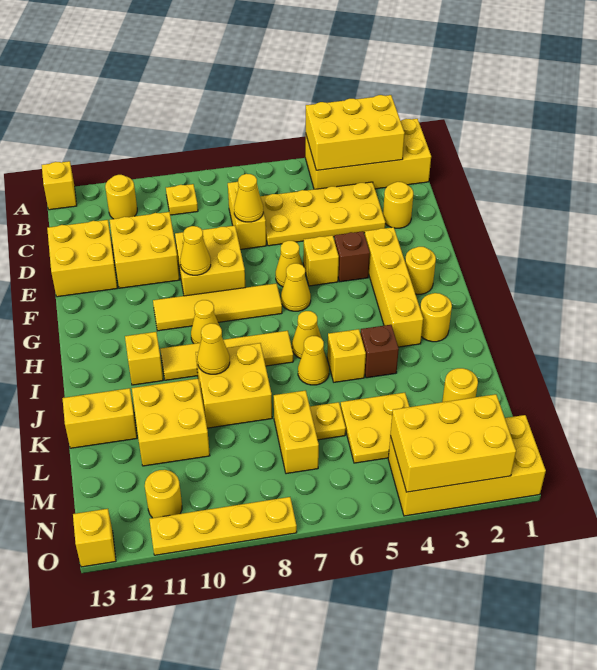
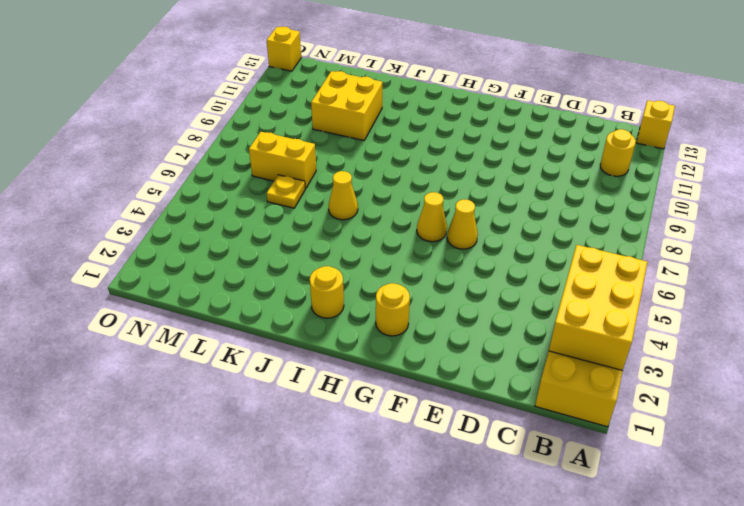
none -> yellow plate B9 level 1
none -> yellow plate C3:D6 level 1
none -> yellow brick C7:D7 level 1
none -> yellow round brick D2 level 1

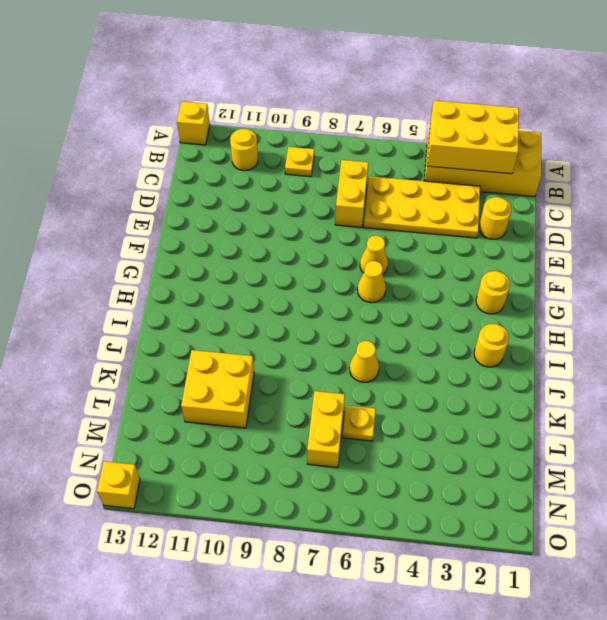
none -> yellow brick D10:E11 level 1
none -> yellow brick D12:E13 level 1
none -> yellow brick E8:F9 level 1
none -> yellow brick F3:I3 level 1

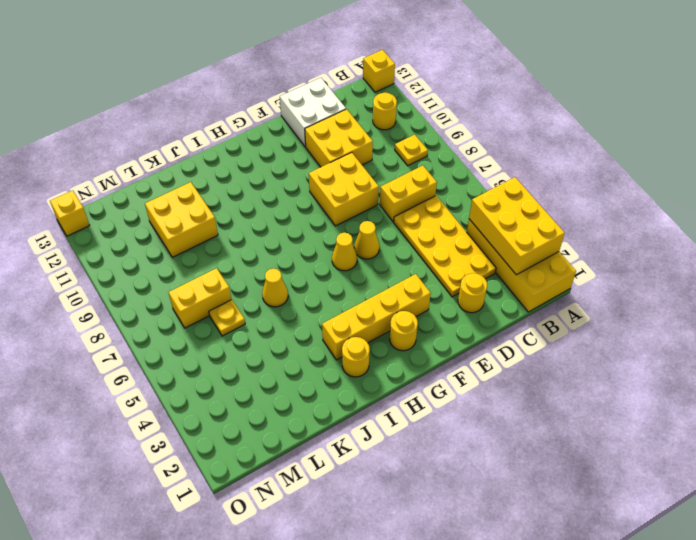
white brick D12:E13 level 1 -> yellow brick D12:E13 level 1
none -> brown brick F4 level 1
none -> yellow brick F5 level 1
none -> yellow tile G7:G10 level 1
none -> yellow cone H9 level 1

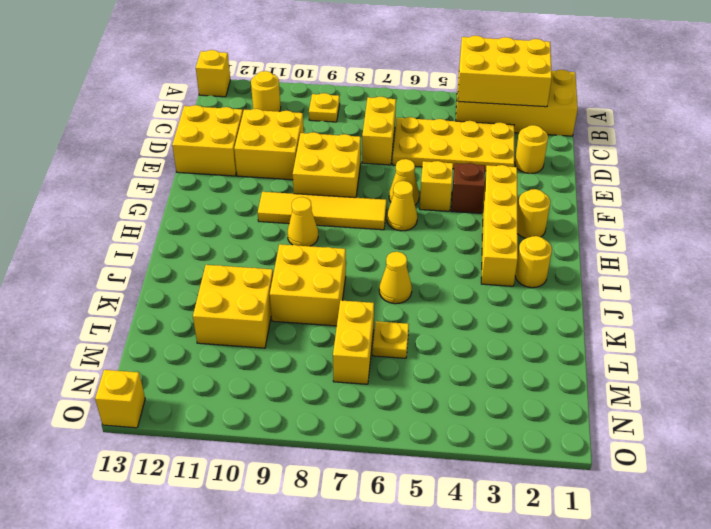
none -> yellow cone I6 level 1
none -> yellow tile I7:I10 level 1
none -> yellow brick I11 level 1
none -> brown brick J4 level 1

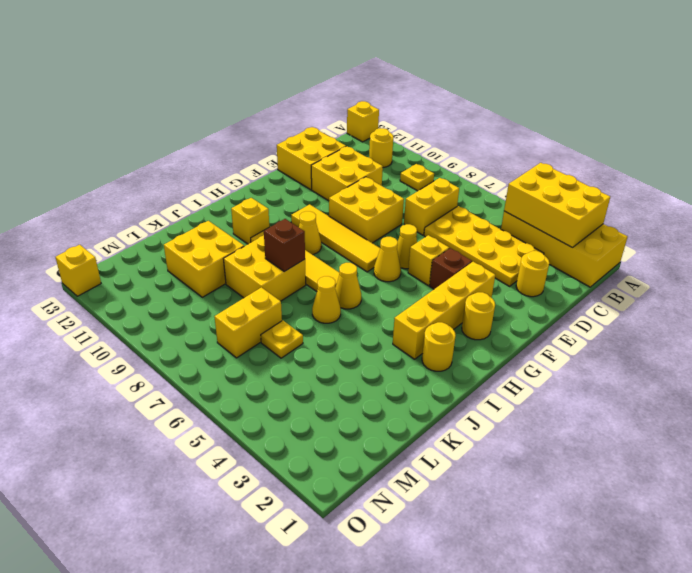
brown brick J8 level 2 -> brown brick J4 level 1
none -> yellow brick J5 level 1
none -> yellow brick K12:K13 level 1
none -> yellow round brick L2 level 1
none -> yellow plate L4:M5 level 1

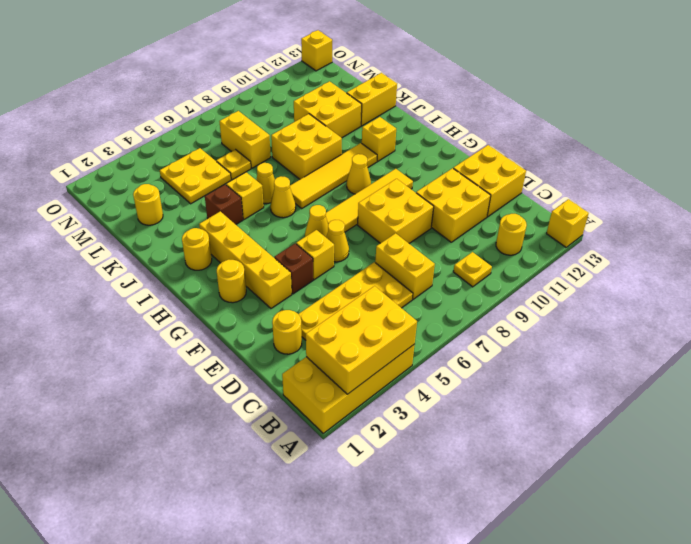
none -> yellow brick N1:O4 level 1
none -> yellow round brick N11 level 1
none -> yellow plate O8:O11 level 1
none -> yellow cone D7 level 2

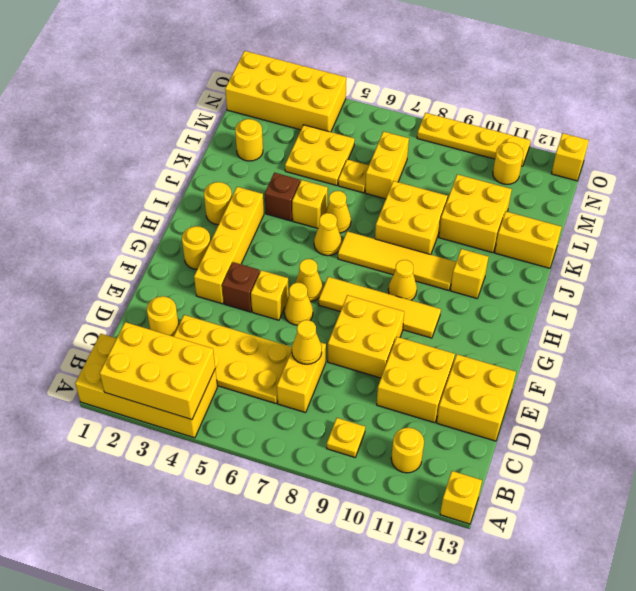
none -> yellow cone F9 level 2
none -> yellow cone J9 level 2
none -> yellow brick N2:O4 level 2

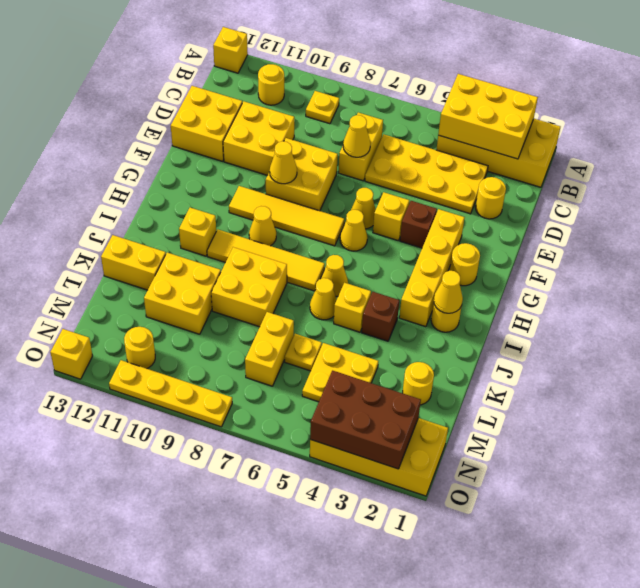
yellow cone I2 level 2 -> yellow cone J9 level 2
brown brick N2:O4 level 2 -> yellow brick N2:O4 level 2

